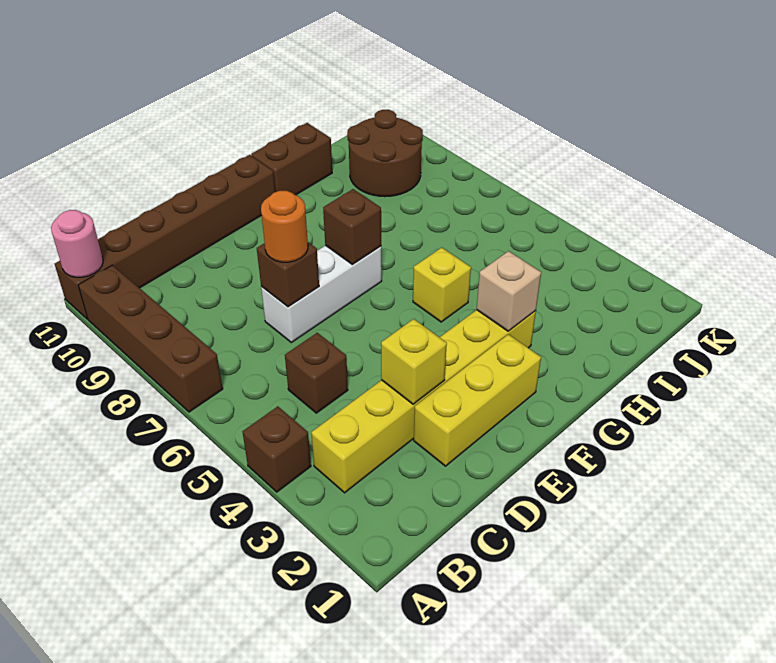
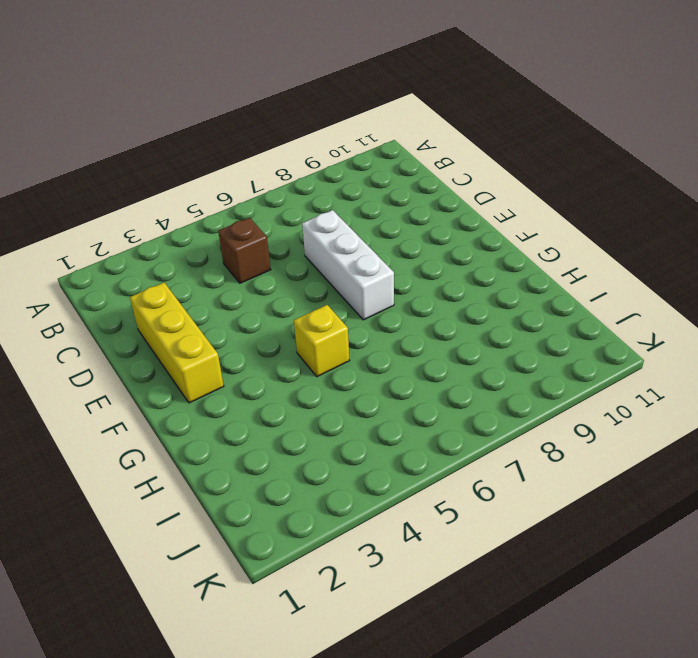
none -> brown brick A4 level 1
none -> brown brick A7:A10 level 1
none -> brown brick A11:F11 level 1

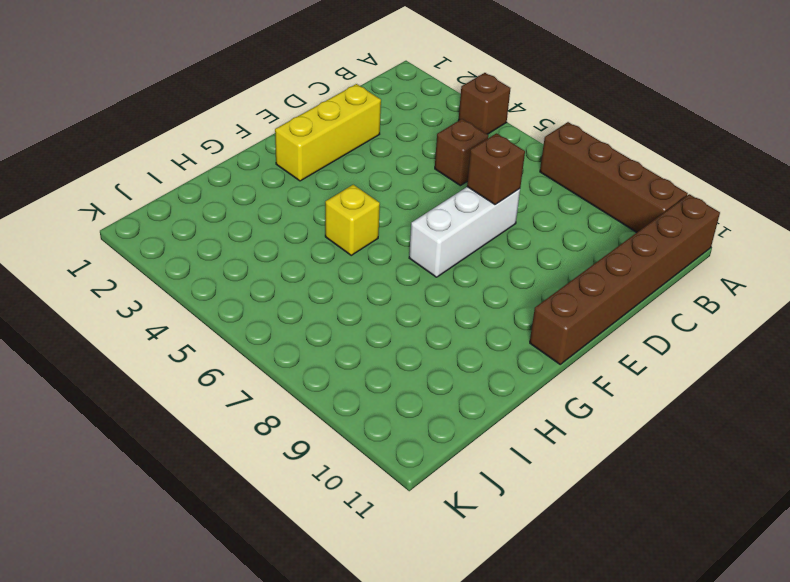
none -> yellow brick B3:G3 level 1
none -> brown brick G11:H11 level 1
none -> brown round brick I9:J10 level 1

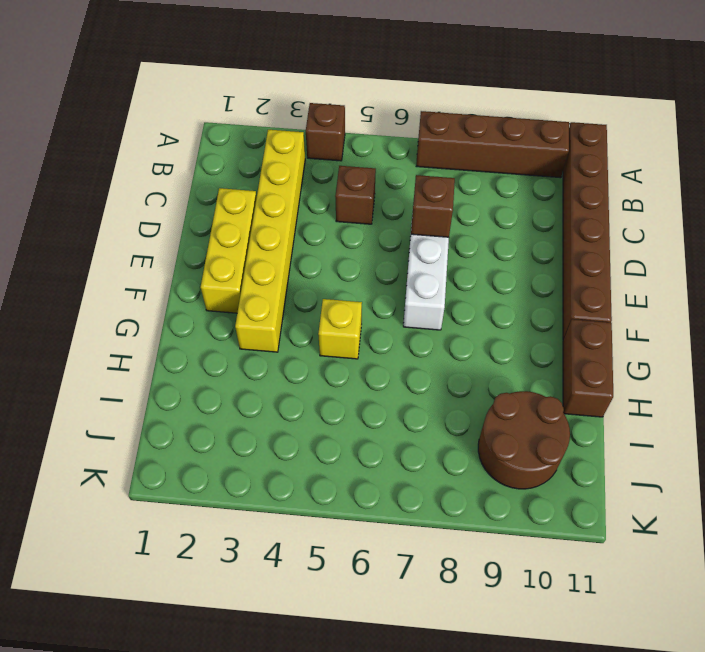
none -> pink round brick A11 level 2
none -> yellow brick D3 level 2
none -> brown brick F7 level 2

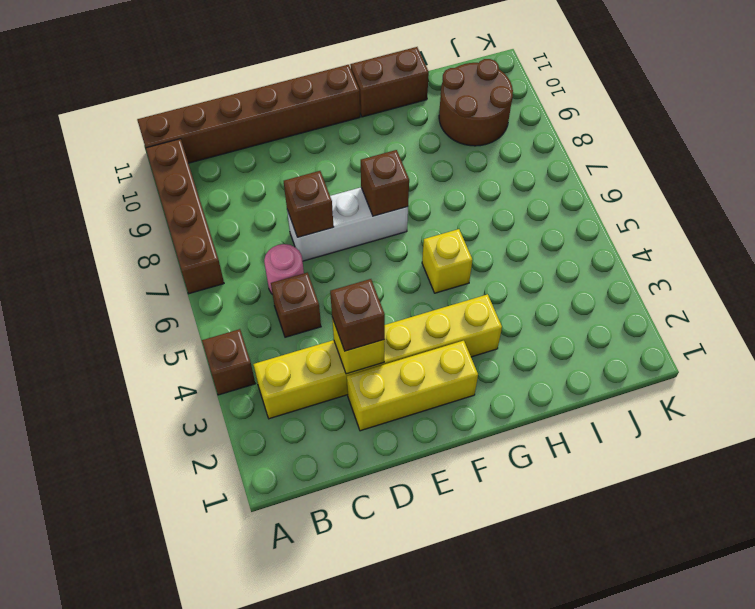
pink round brick C6 level 1 -> pink round brick A11 level 2
brown brick D3 level 3 -> none
none -> tan brick G3 level 2
none -> orange round brick D7 level 3

